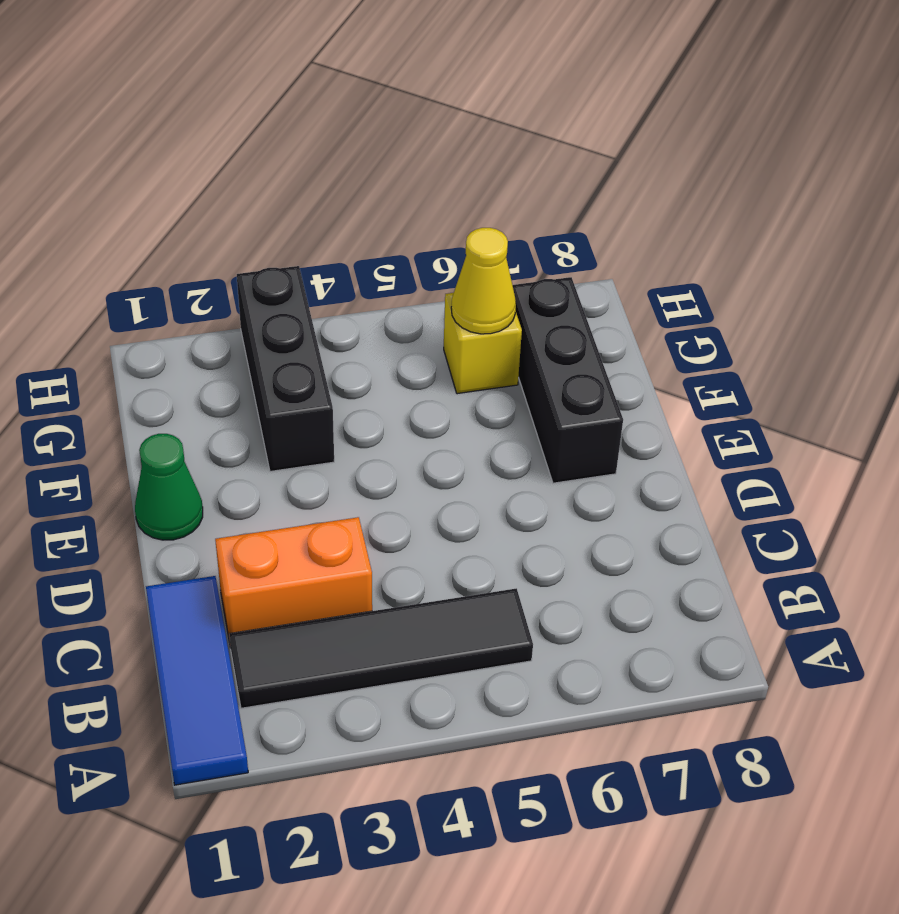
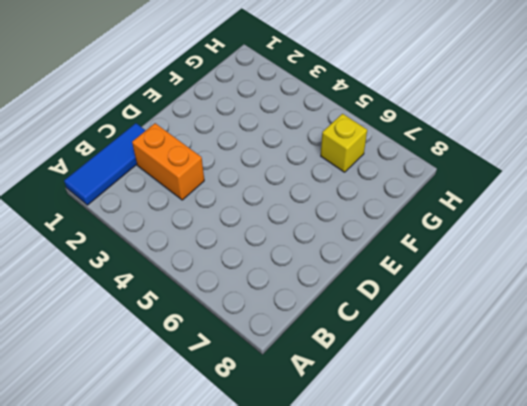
none -> black tile B2:B5 level 1
none -> green cone E1 level 1

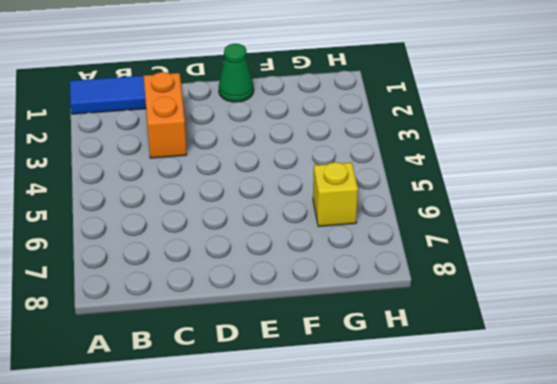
none -> black tile B2:B5 level 1
none -> black brick E7:G7 level 1

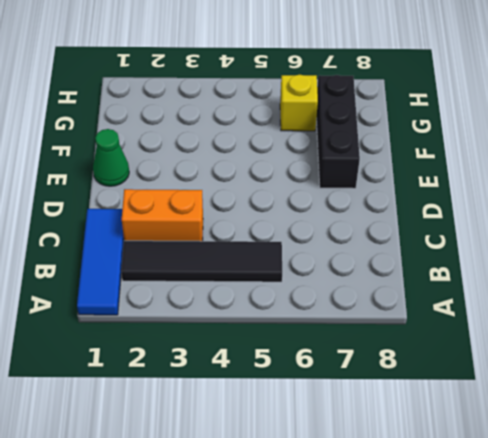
none -> black brick F3:H3 level 1
none -> yellow cone G6 level 2

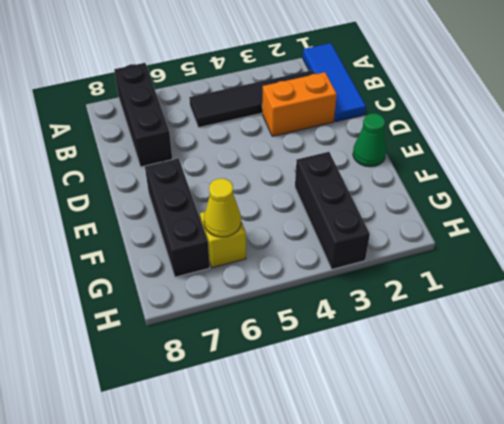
black brick A7:C7 level 1 -> none

